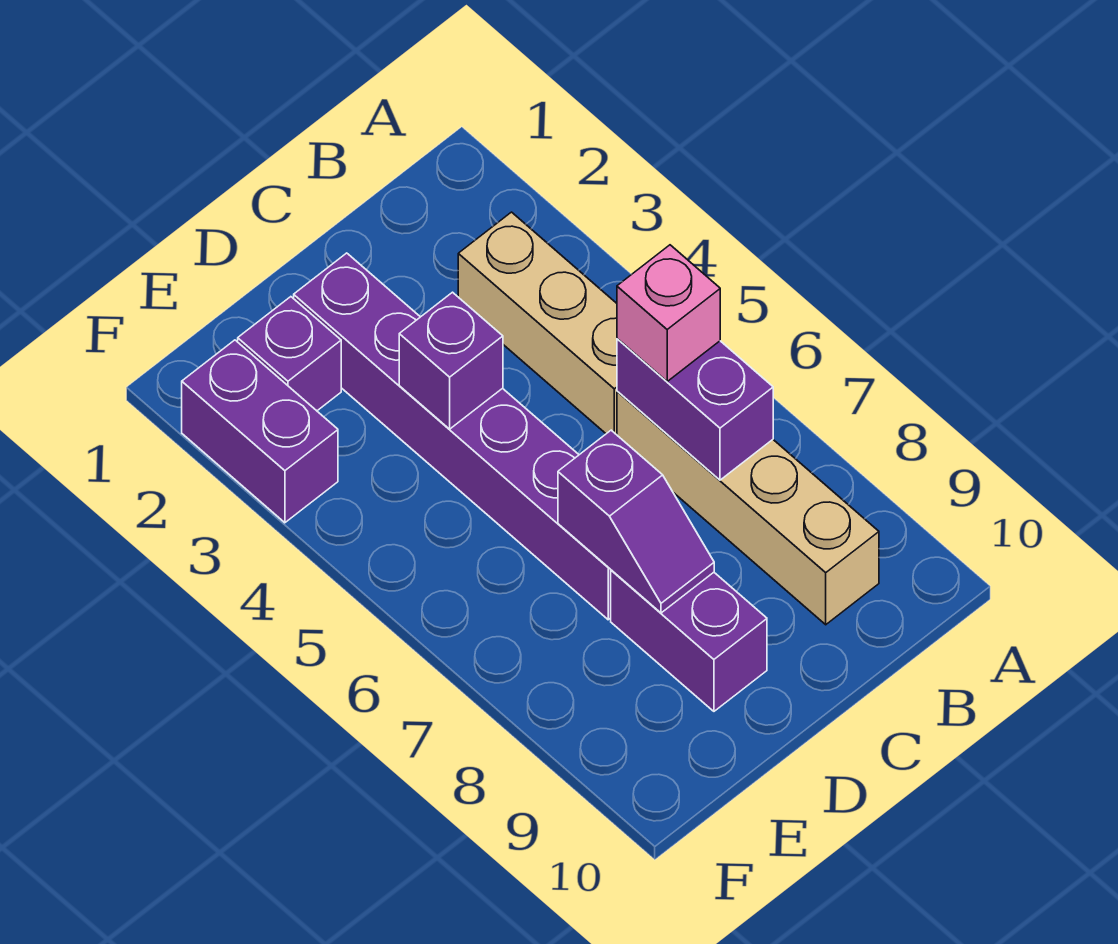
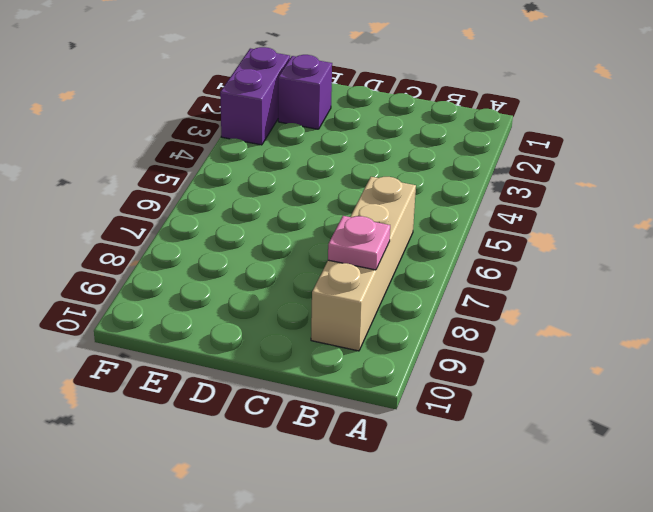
pink plate B8 level 2 -> none
none -> tan brick B3:B5 level 1
none -> purple brick D2:D7 level 1

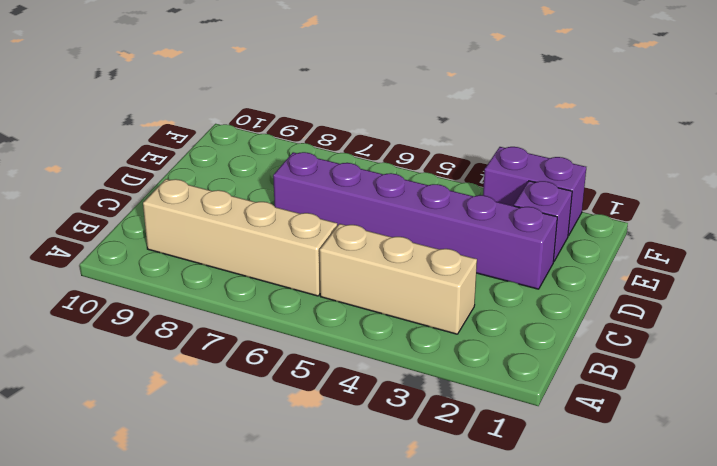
none -> purple brick D8:D9 level 1
none -> purple brick B6:B7 level 2

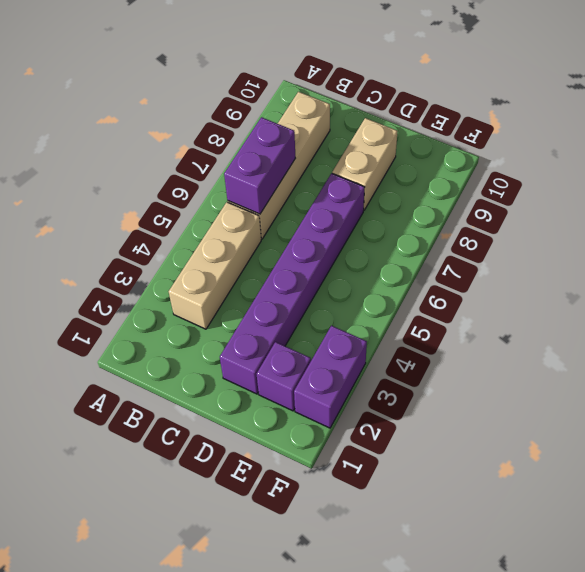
tan brick D8:D9 level 1 -> purple brick D8:D9 level 1
none -> purple brick D4 level 2
none -> purple slope D7:D8 level 2 top 7

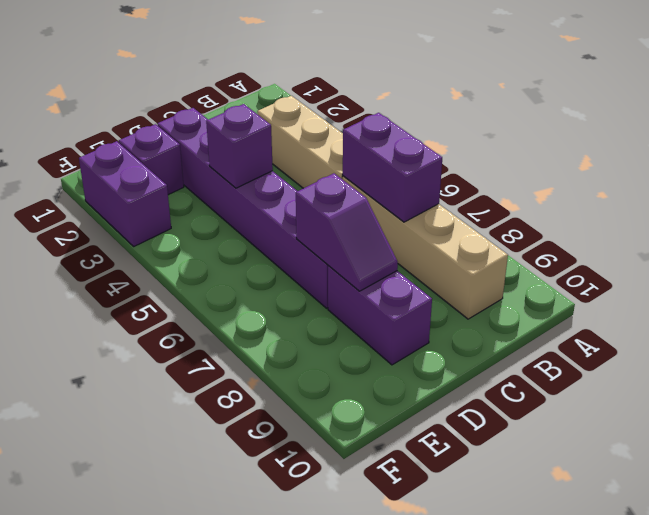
none -> pink brick B6 level 3

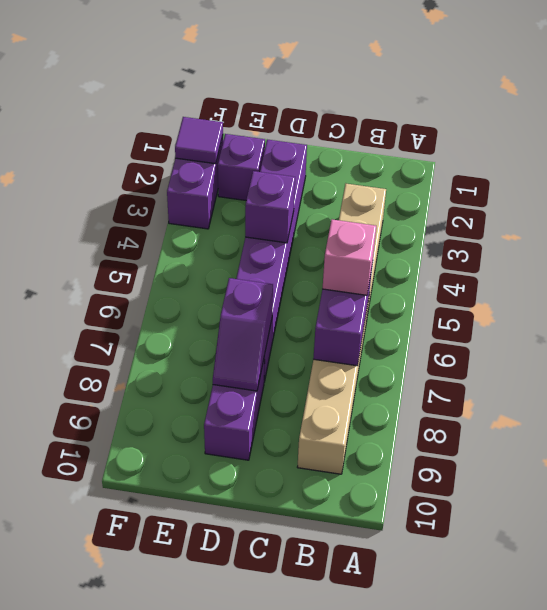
purple tile F2 level 2 -> none

